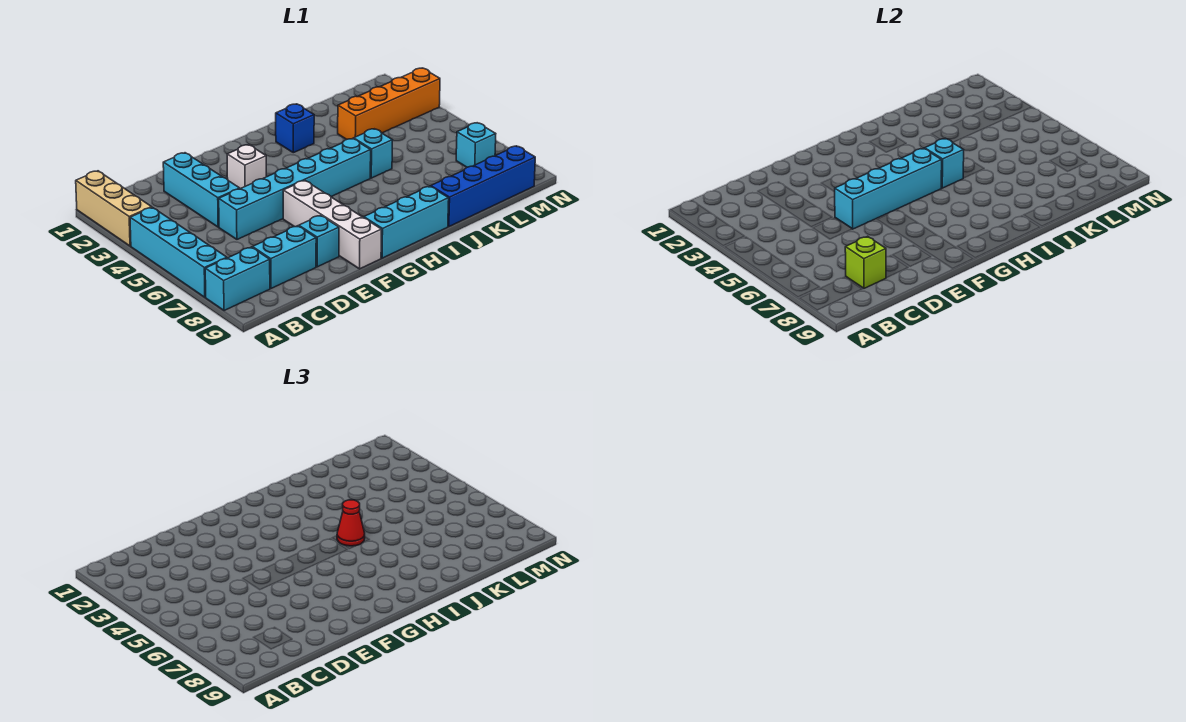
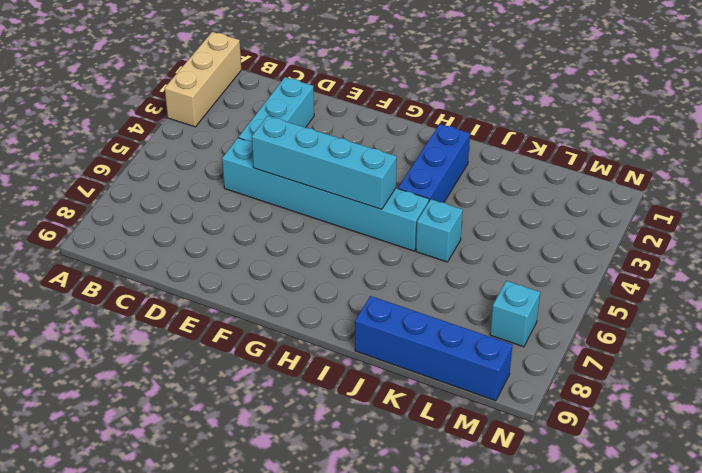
blue brick I2:I4 level 1 -> blue brick I2 level 1
none -> cyan brick A4:A7 level 1
none -> cyan brick A8:B8 level 1
none -> cyan brick C8:D8 level 1

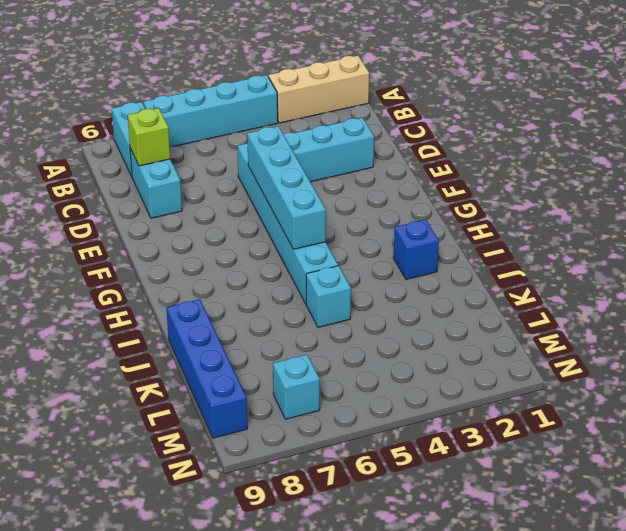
none -> cyan brick E8 level 1
none -> white brick F3 level 1
none -> white brick F6:F9 level 1

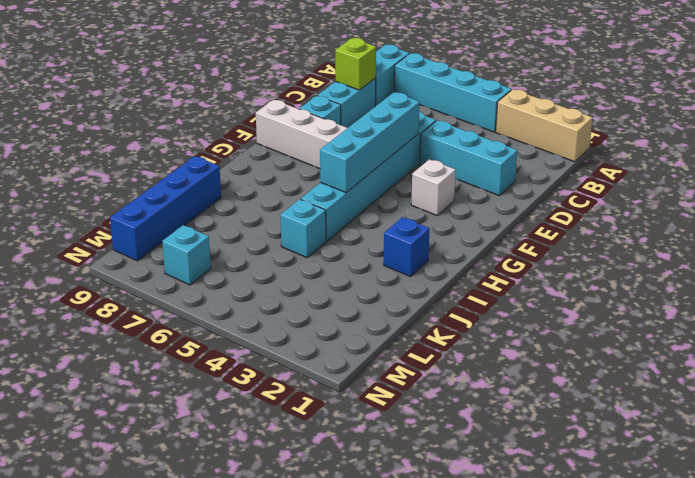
none -> cyan brick G9:I9 level 1
none -> orange brick K3:N3 level 1
none -> cyan brick I5 level 2

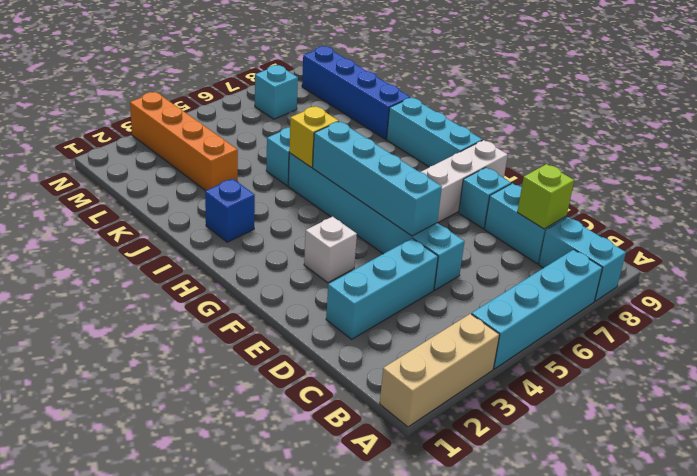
yellow brick I5 level 2 -> cyan brick I5 level 2
none -> red cone I5 level 3

